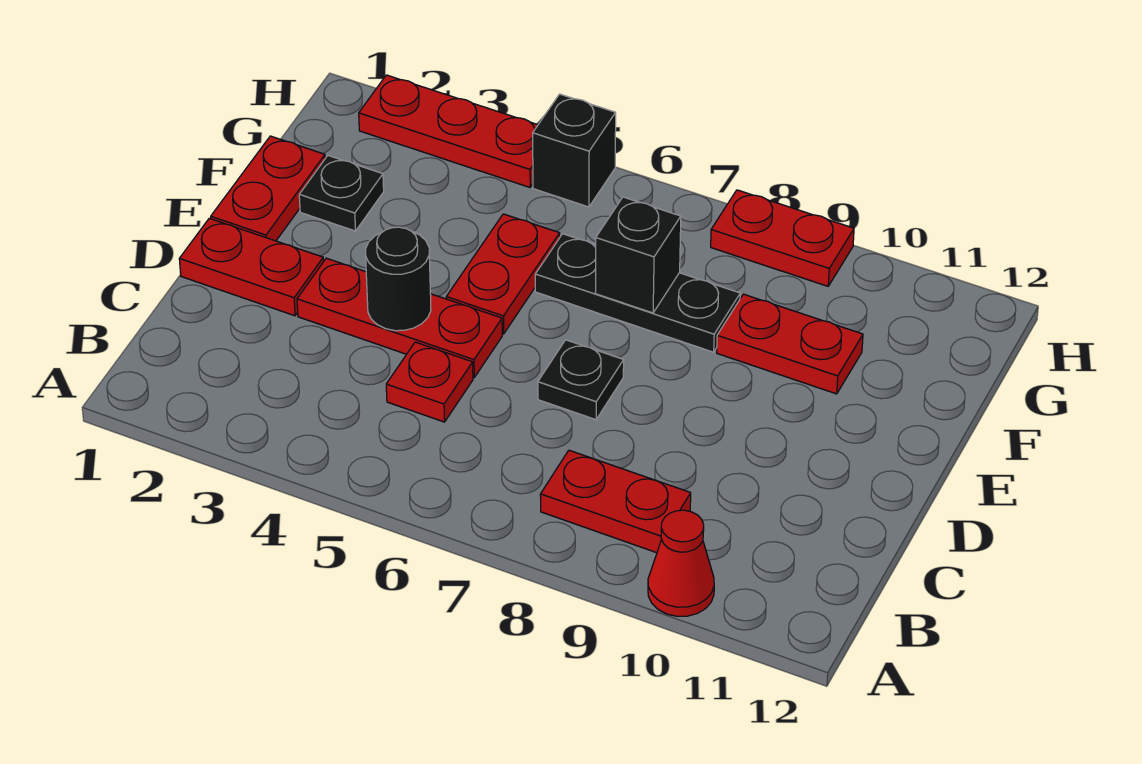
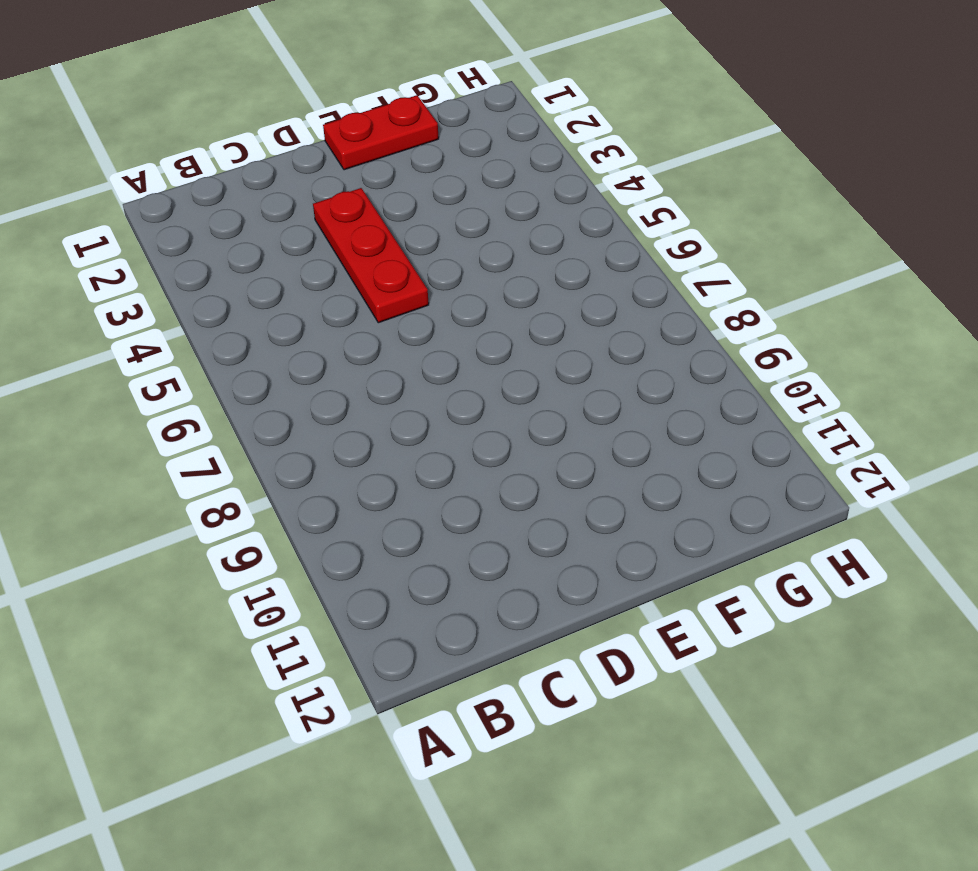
none -> red cone A10 level 1
none -> red plate B8:B9 level 1
none -> red plate C5 level 1

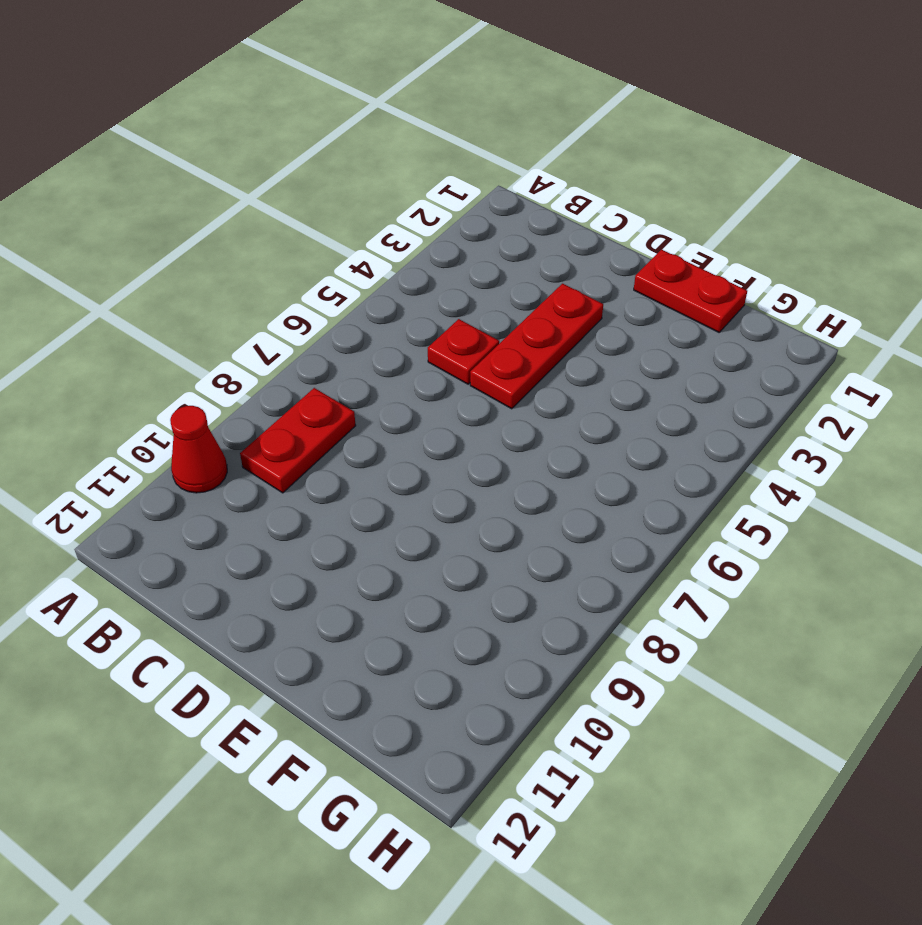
none -> red plate D1:D2 level 1
none -> black plate D7 level 1
none -> red plate E5:F5 level 1

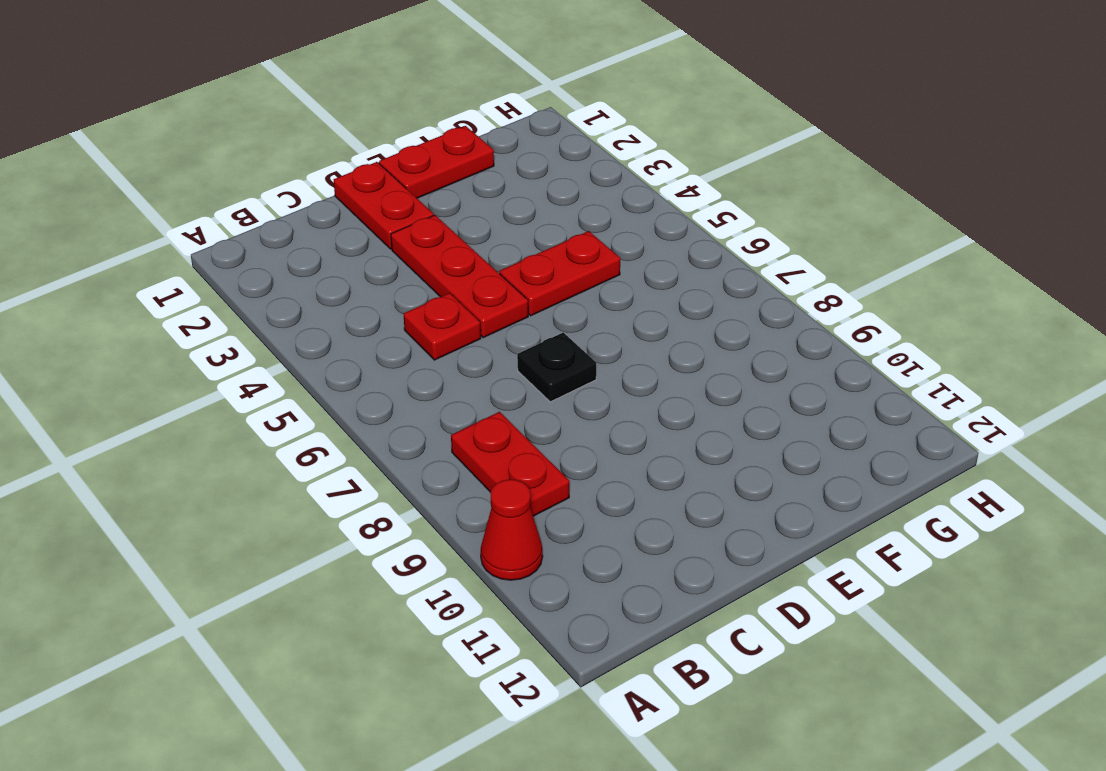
none -> black plate F2 level 1
none -> black plate F6:F8 level 1
none -> red plate F9:F10 level 1

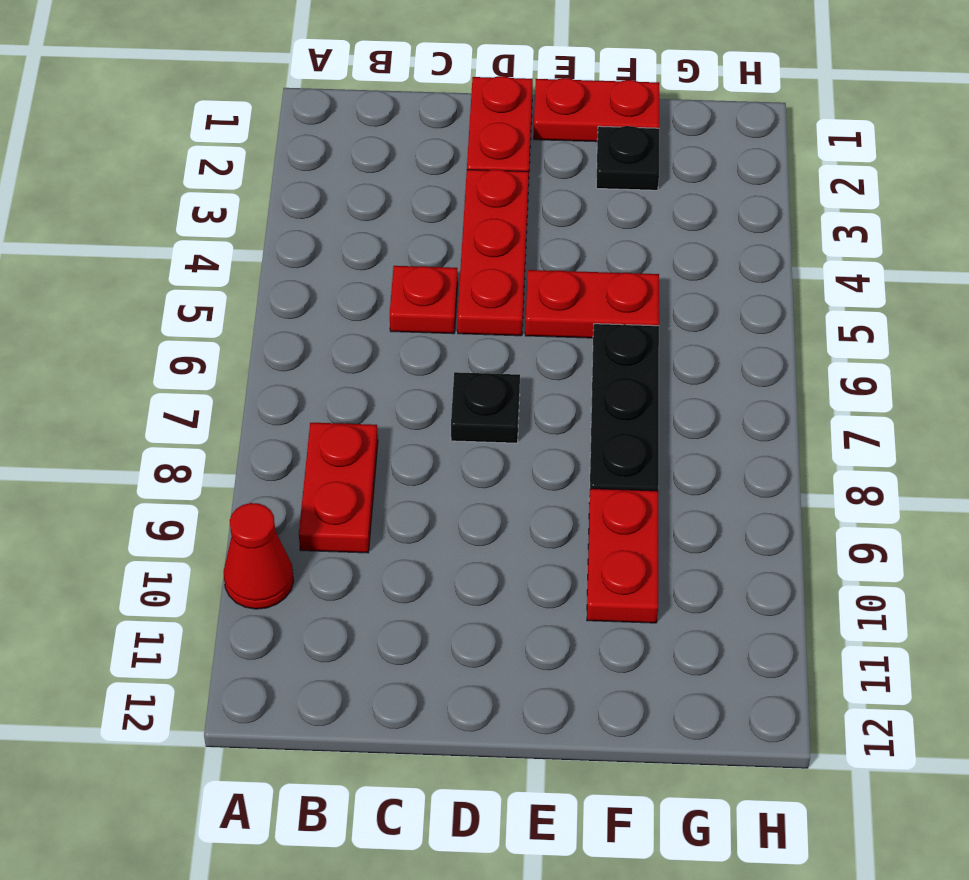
none -> red plate H2:H4 level 1
none -> black brick H5 level 1
none -> red plate H8:H9 level 1

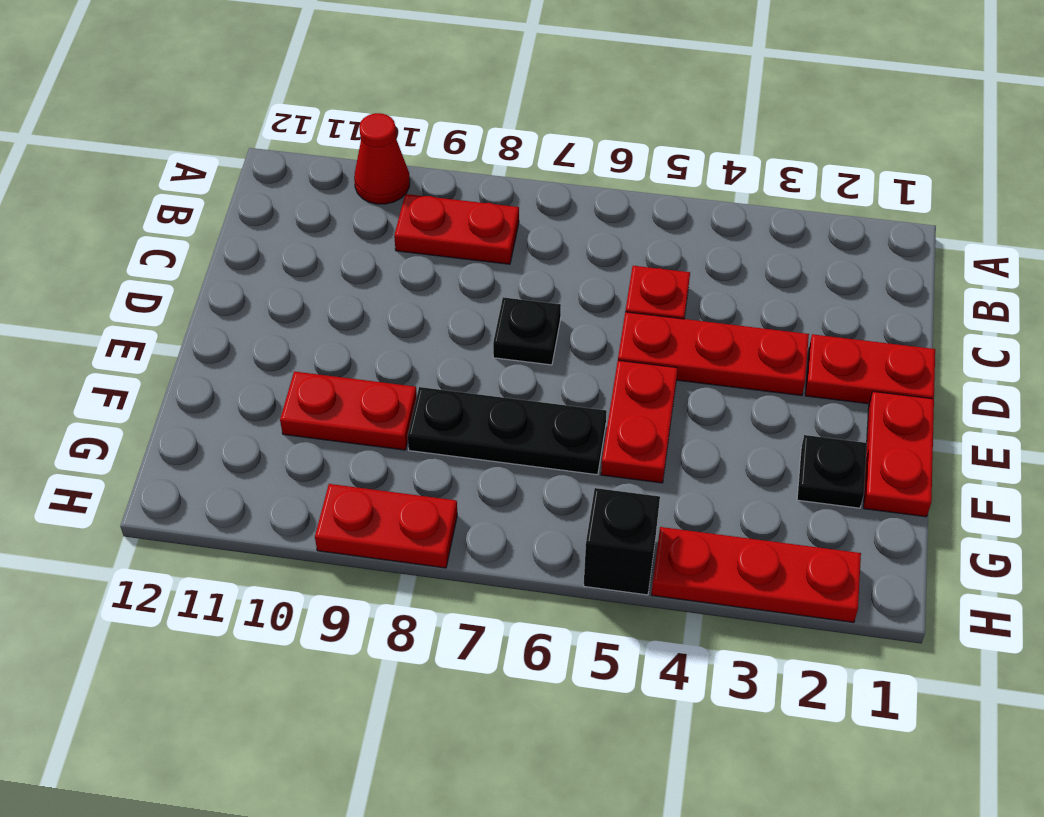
none -> black round brick D4 level 2
none -> black brick F7 level 2

